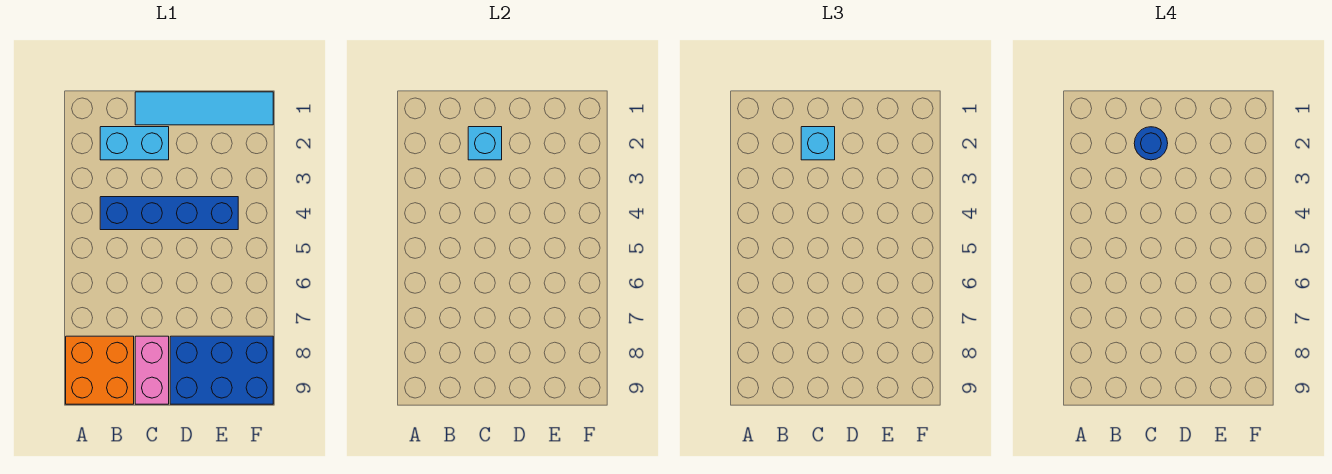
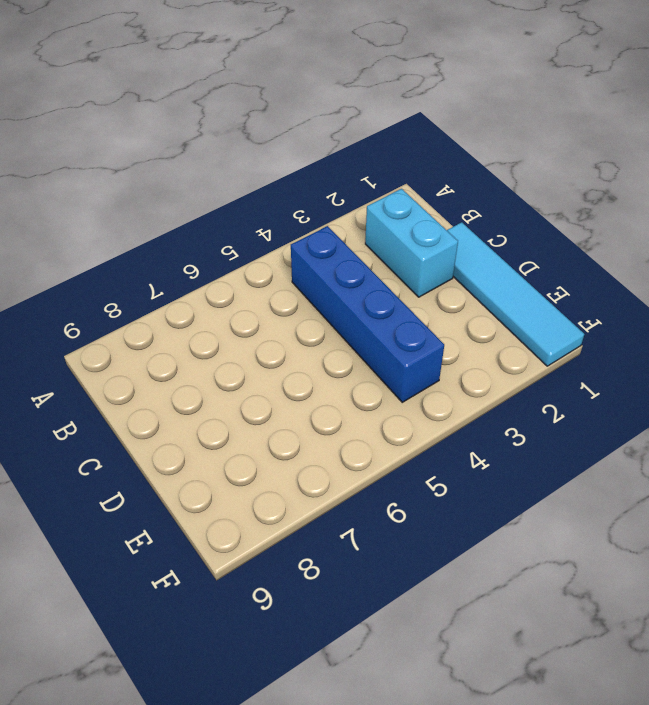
none -> orange brick A8:B9 level 1
none -> pink brick C8:C9 level 1

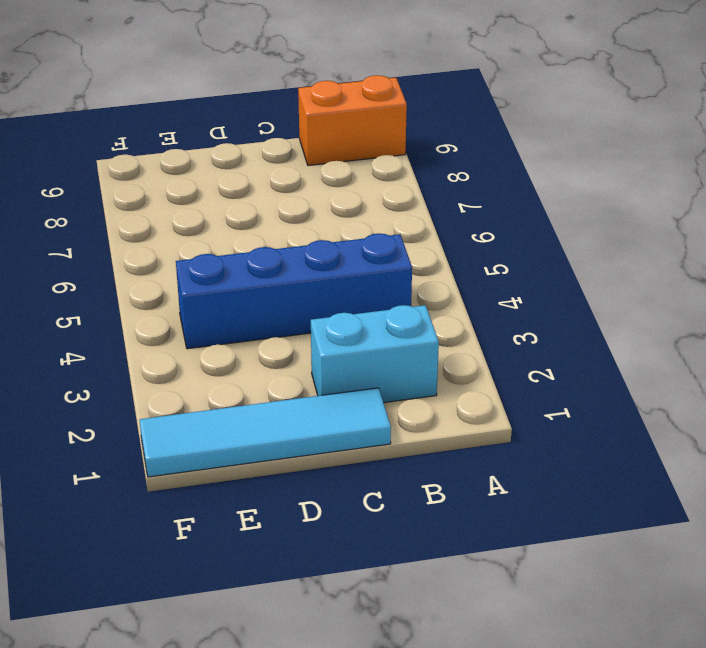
orange brick A9:B9 level 1 -> orange brick A8:B9 level 1
none -> pink brick C8:C9 level 1
none -> blue brick D8:F9 level 1

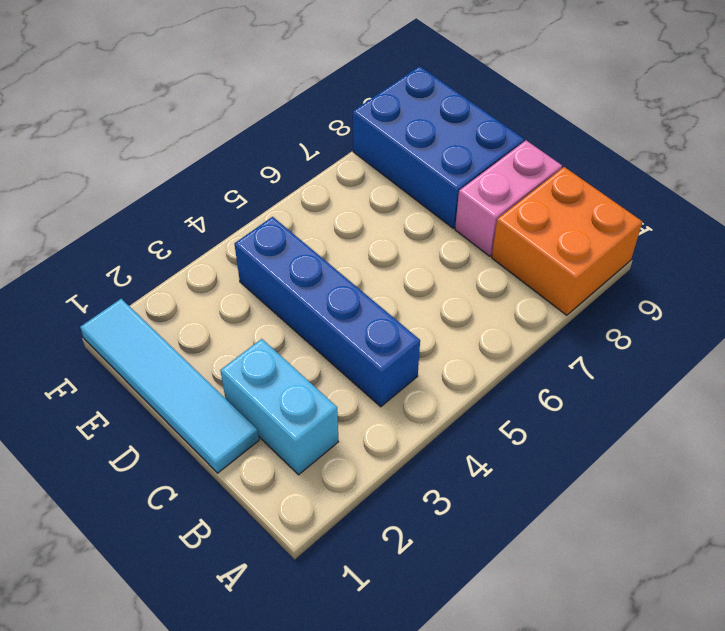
none -> cyan brick C2 level 2
none -> cyan brick C2 level 3

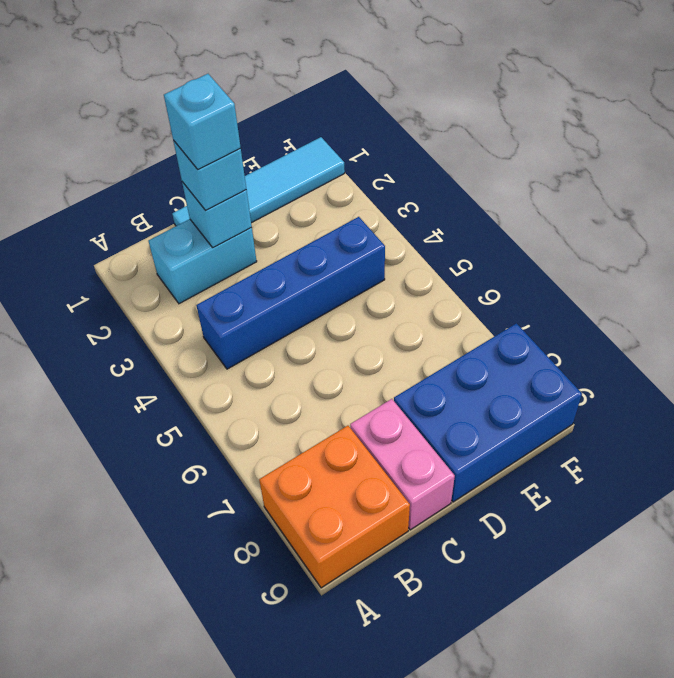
cyan brick C2 level 4 -> blue round brick C2 level 4

